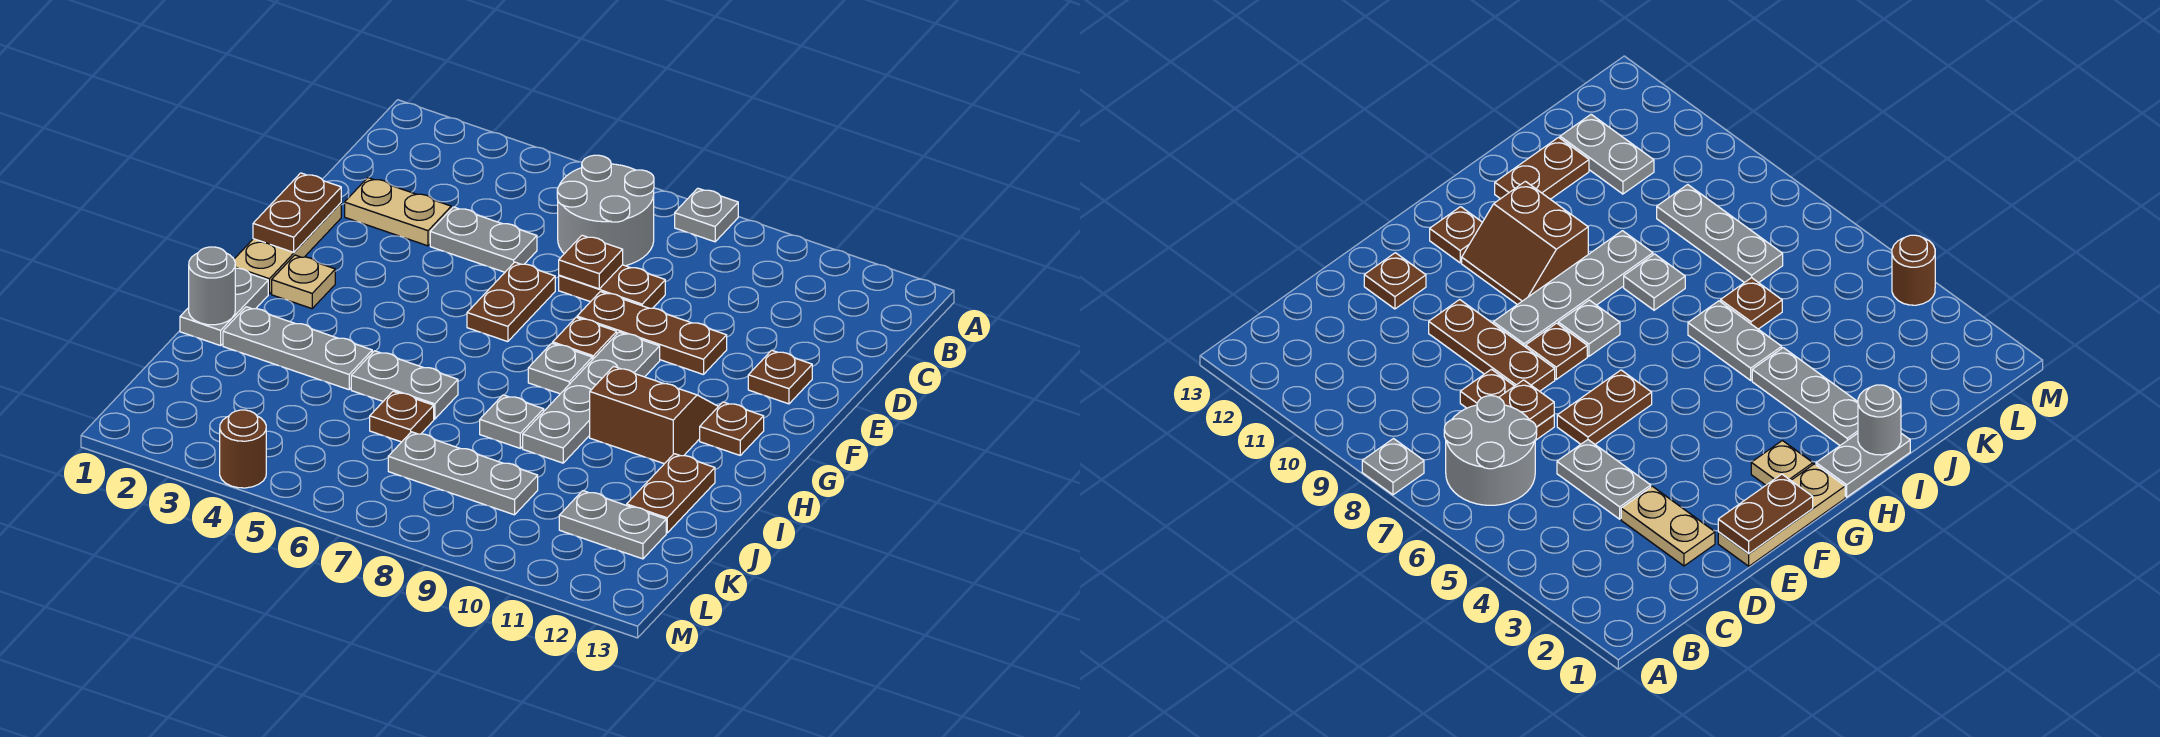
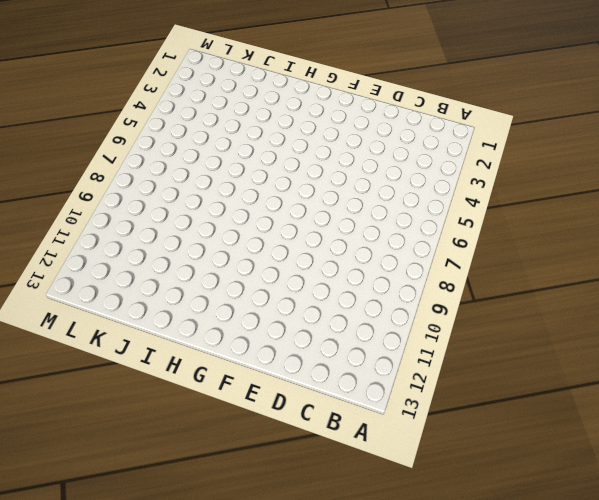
none -> grey plate A8 level 1
none -> grey round brick B6:C7 level 1
none -> tan plate D2:D3 level 1

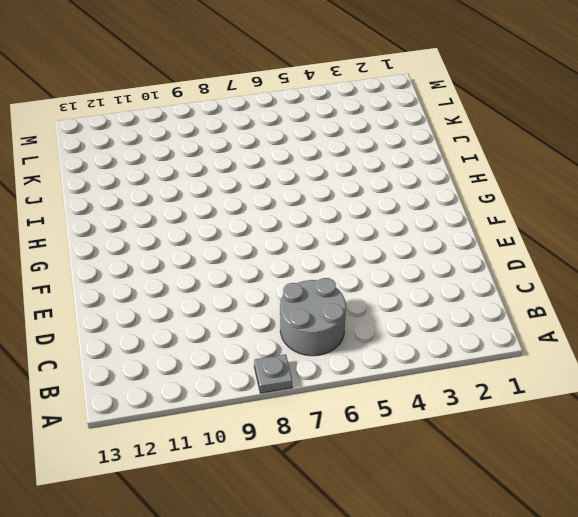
none -> tan plate D2:D3 level 1
none -> grey plate D4:D5 level 1
none -> brown plate D7:D8 level 1

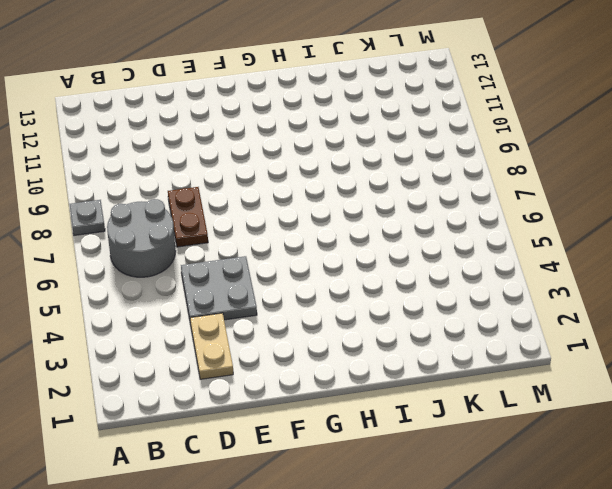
grey plate D4:E5 level 1 -> grey plate D4:D5 level 1
none -> tan plate E1:G1 level 1
none -> brown plate E6:F6 level 1
none -> brown plate E8:E10 level 1

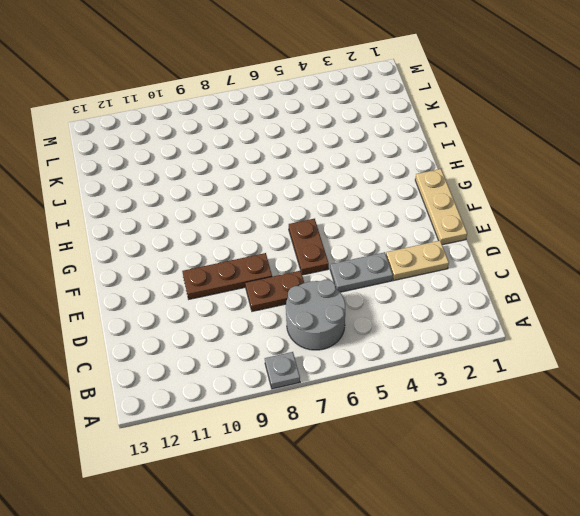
none -> brown plate E12 level 1
none -> brown plate F8 level 1
none -> grey plate F9:I9 level 1

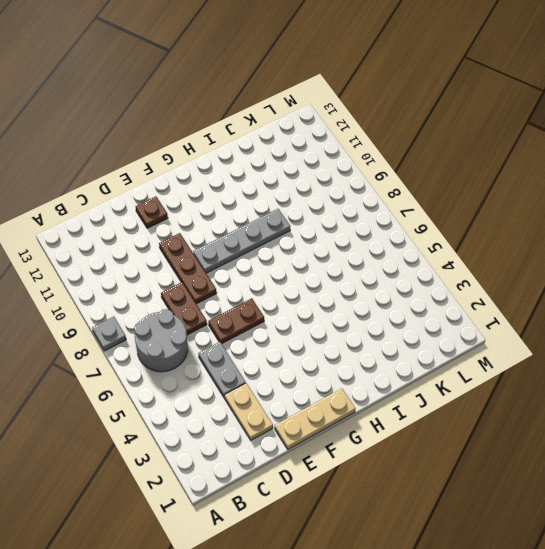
none -> brown plate F8 level 1
none -> tan plate G2 level 1
none -> grey plate G8 level 1

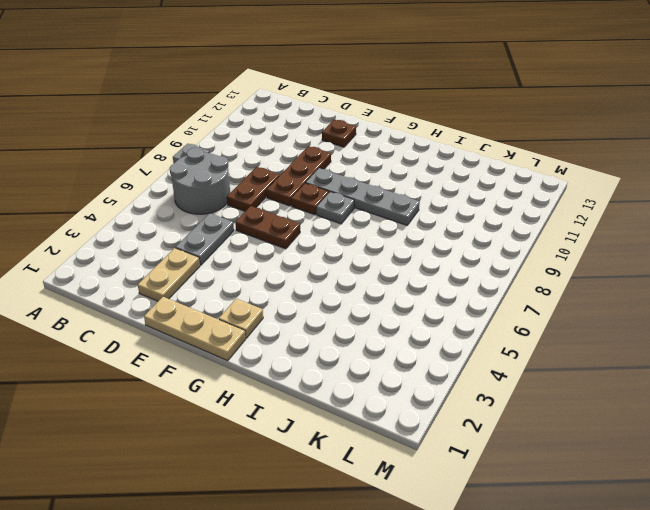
none -> brown slope G10:H11 level 1 top H
none -> brown plate G12 level 1
none -> grey plate H1:I1 level 1

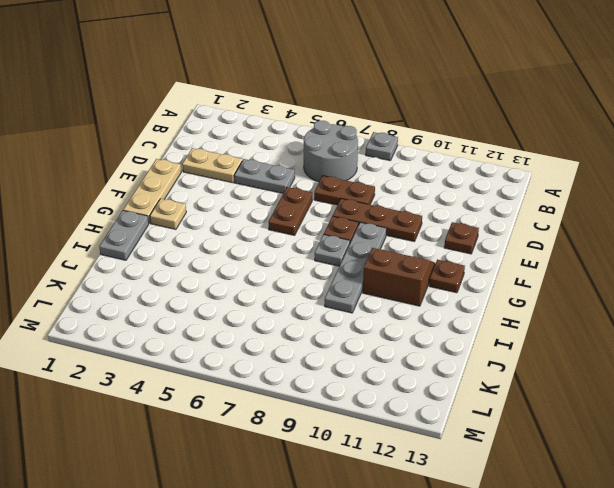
none -> grey plate I2:I4 level 1
none -> grey plate I5:I6 level 1
none -> grey plate I8 level 1

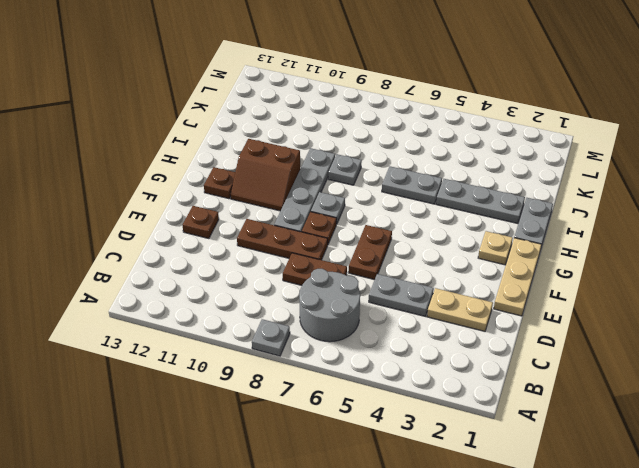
none -> brown plate I12:J12 level 1
none -> brown plate J6 level 1
none -> grey plate K7:K9 level 1

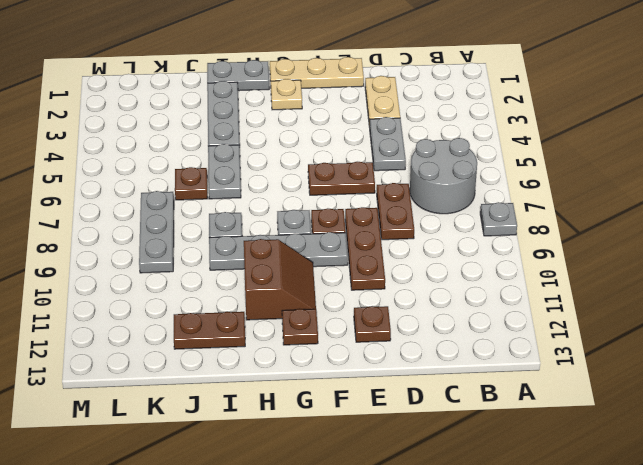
none -> grey plate K11:K12 level 1
none -> brown round brick M4 level 1
none -> brown plate D7 level 2

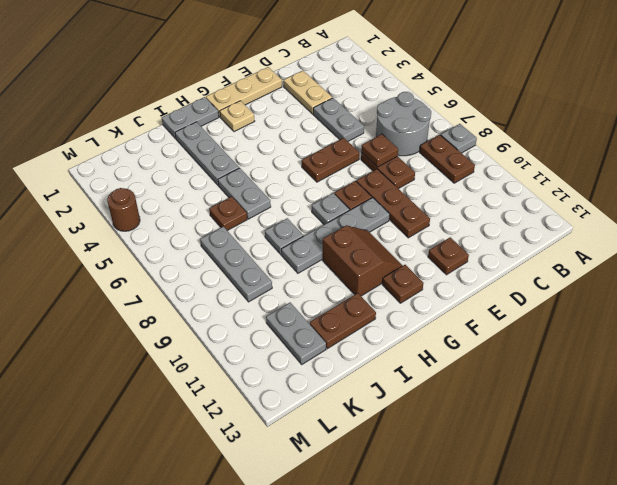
brown plate B8:B9 level 1 -> brown plate E1:F1 level 2
none -> grey round brick I1 level 2

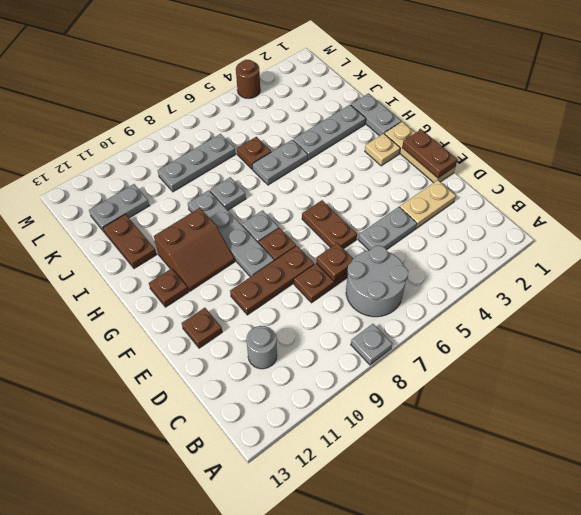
grey round brick C11 level 1 -> grey round brick I1 level 2

